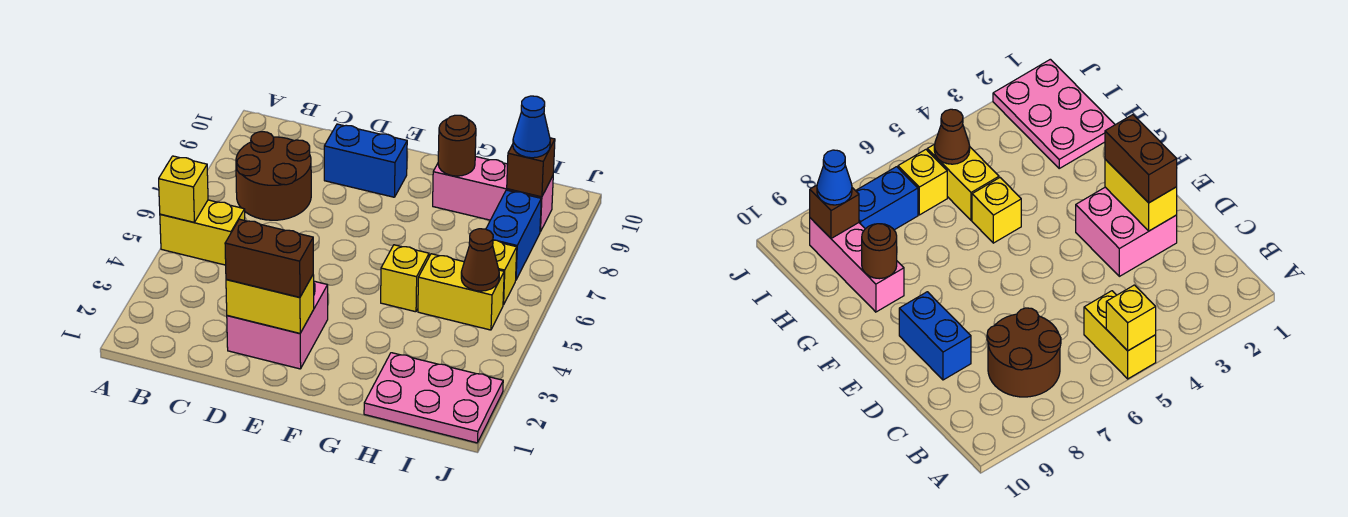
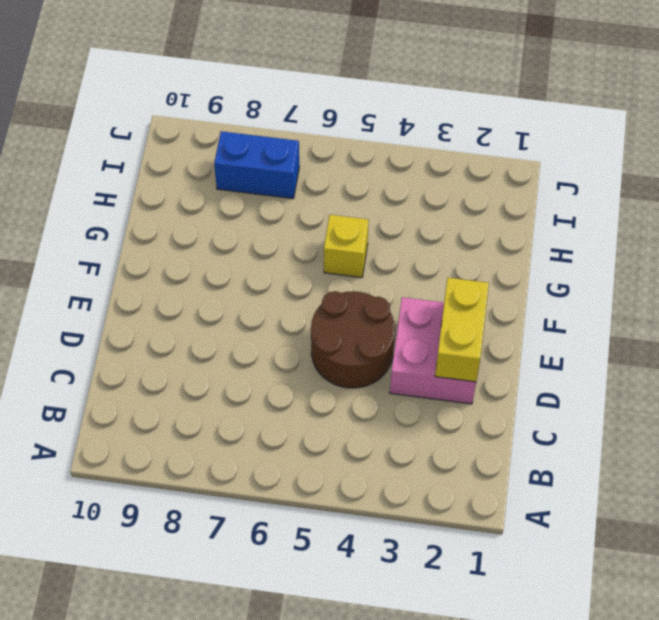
brown round brick D4:E5 level 1 -> brown round brick B7:C8 level 1
none -> yellow brick A5:B5 level 1
none -> blue brick D9:E9 level 1
none -> pink brick G9:I9 level 1

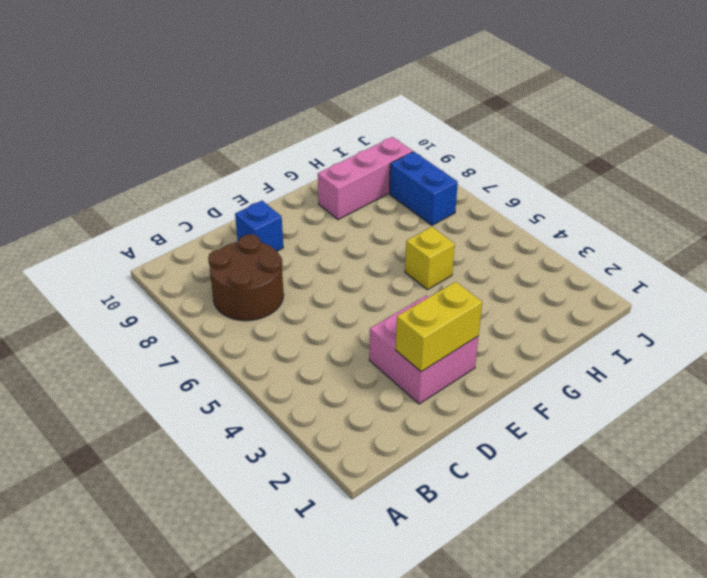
blue brick D9 level 1 -> blue brick D9:E9 level 1
none -> yellow brick A5:B5 level 1
none -> pink plate H1:J2 level 1
none -> yellow brick H5:I5 level 1

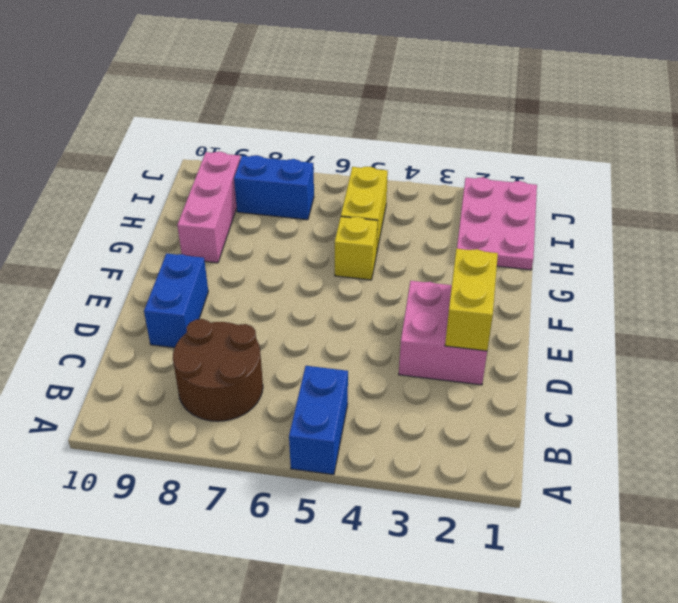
blue brick A5:B5 level 1 -> yellow brick A5:B5 level 1
none -> yellow brick I6 level 1
none -> yellow brick A5 level 2
none -> brown round brick G9 level 2

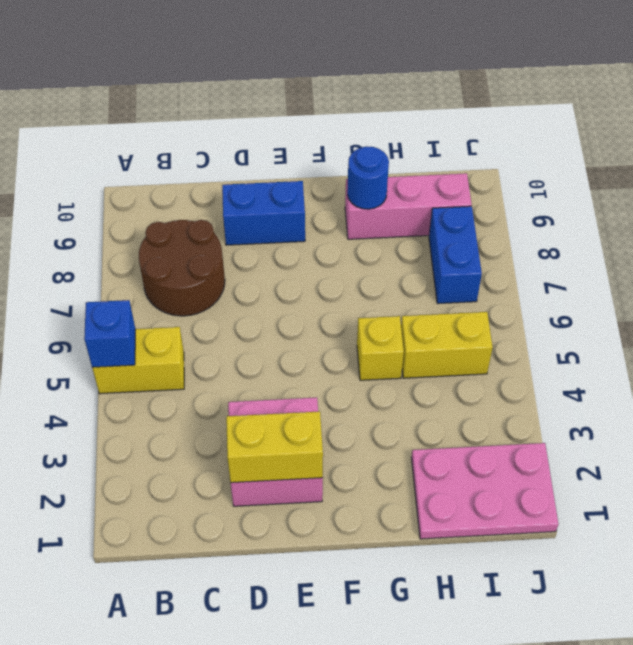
blue brick A5 level 2 -> yellow brick A5 level 2
blue round brick G9 level 2 -> brown round brick G9 level 2
none -> yellow brick I6 level 1
none -> brown cone I5 level 2
none -> brown brick I9 level 2

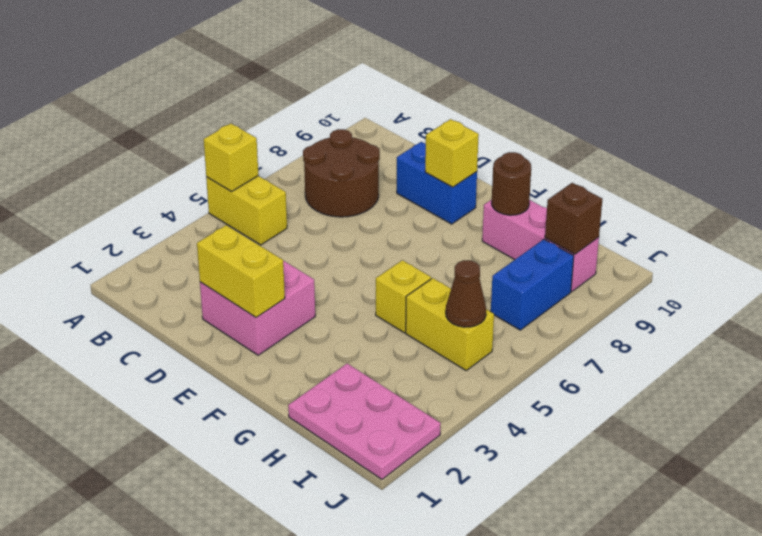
yellow brick E9 level 2 -> yellow brick I6 level 1
none -> brown brick D2:E2 level 3
none -> blue cone I9 level 3

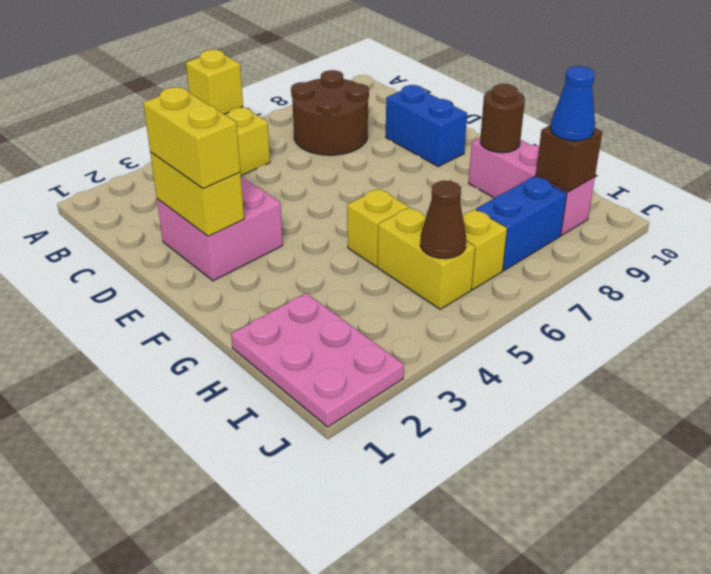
yellow brick D2:E2 level 3 -> brown brick D2:E2 level 3

